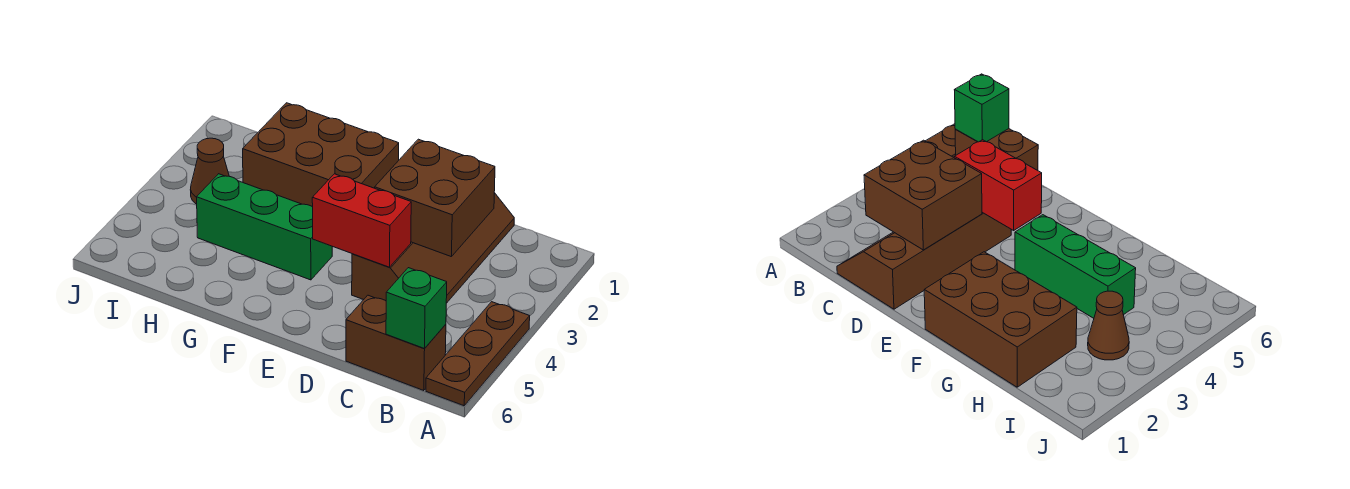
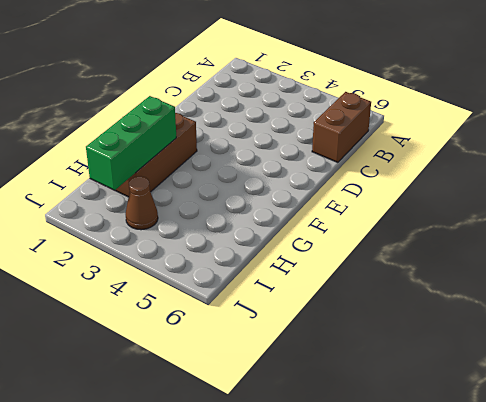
green brick G2:I2 level 2 -> green brick F4:H4 level 1
none -> brown plate A4:A6 level 1
none -> brown slope C1:D4 level 1 top D

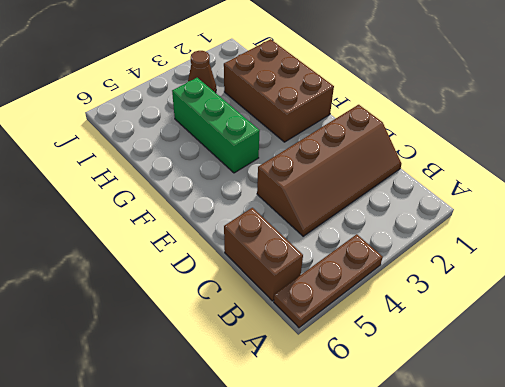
none -> green brick B6 level 2
none -> brown brick C2:D3 level 2

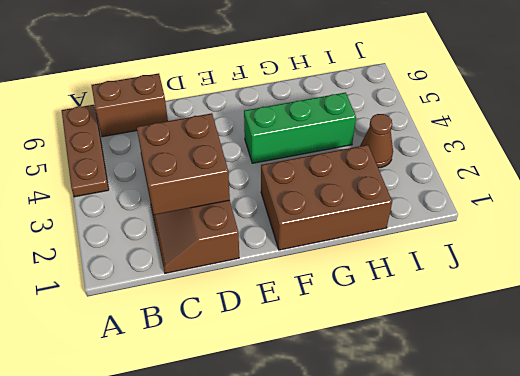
none -> green brick B6 level 2
none -> red brick D4:E4 level 2

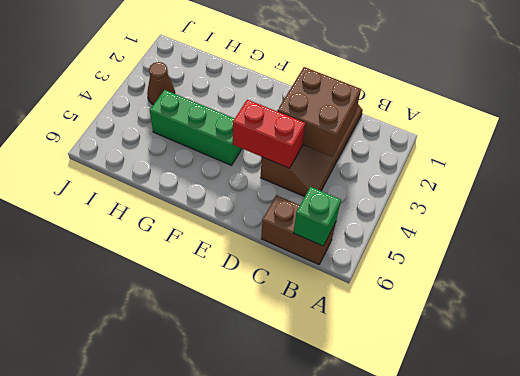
none -> brown plate A4:A6 level 1
none -> brown brick F1:H2 level 1

